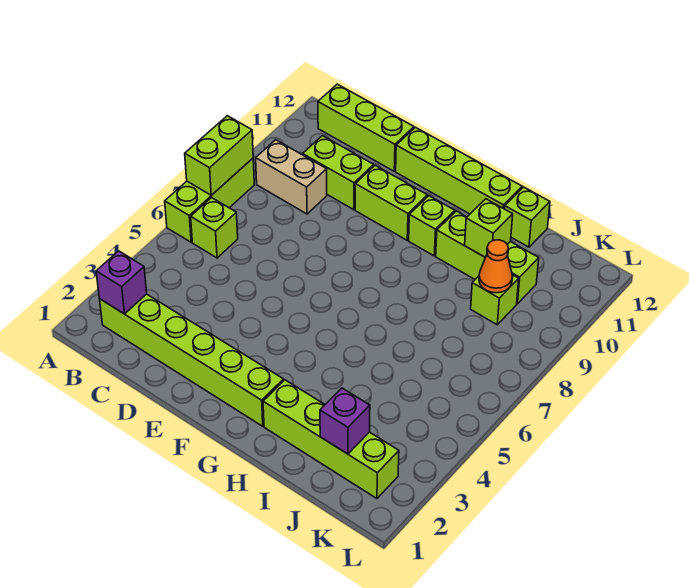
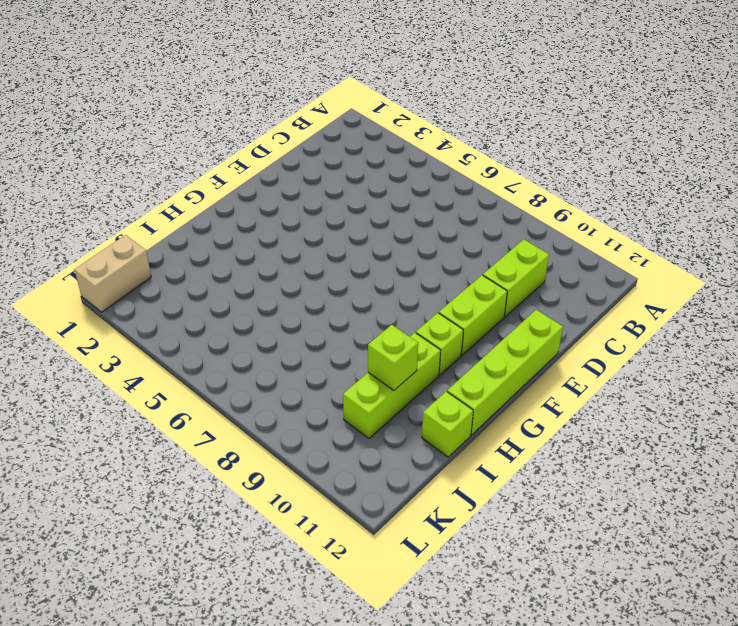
tan brick K1:L1 level 1 -> tan brick B9:C9 level 1
none -> lime brick A6:A8 level 1
none -> lime brick B2:G2 level 1
none -> lime brick B6 level 1

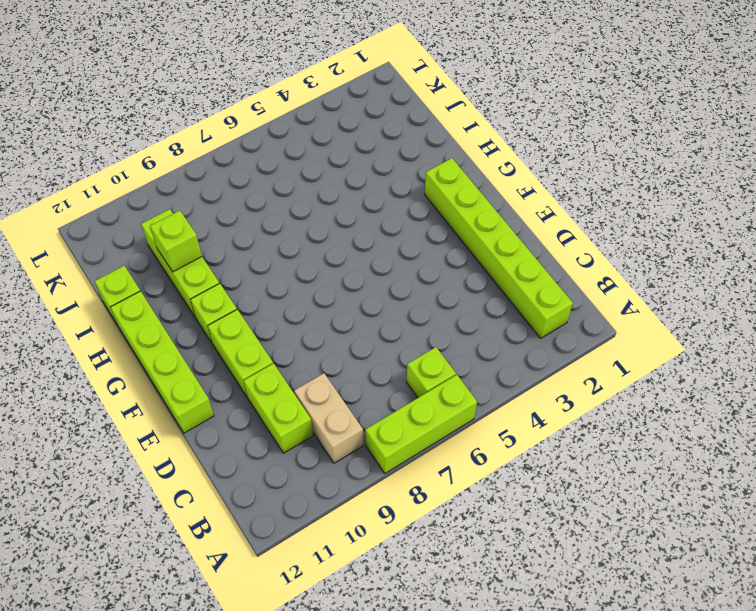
none -> lime brick B12:D12 level 1
none -> lime brick H2:K2 level 1
none -> lime brick J9 level 1

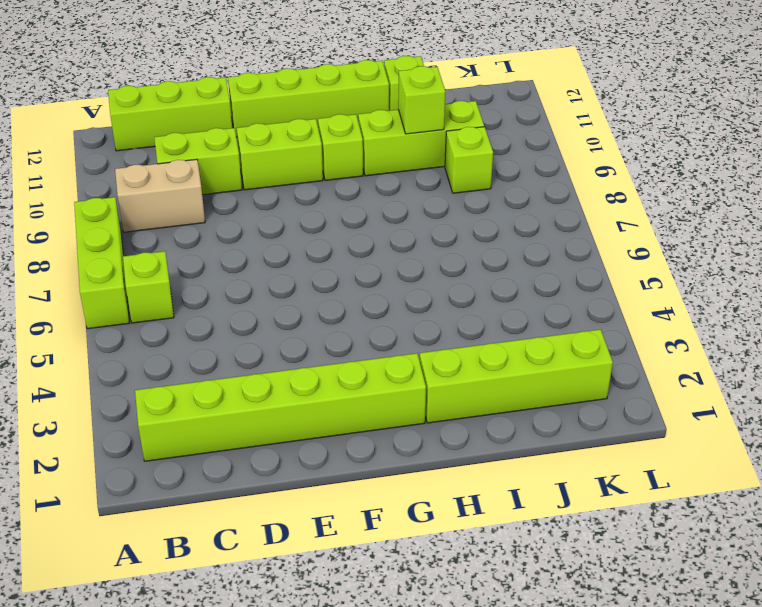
none -> lime brick A7:A8 level 2
none -> purple brick B2 level 2
none -> purple brick J2 level 2

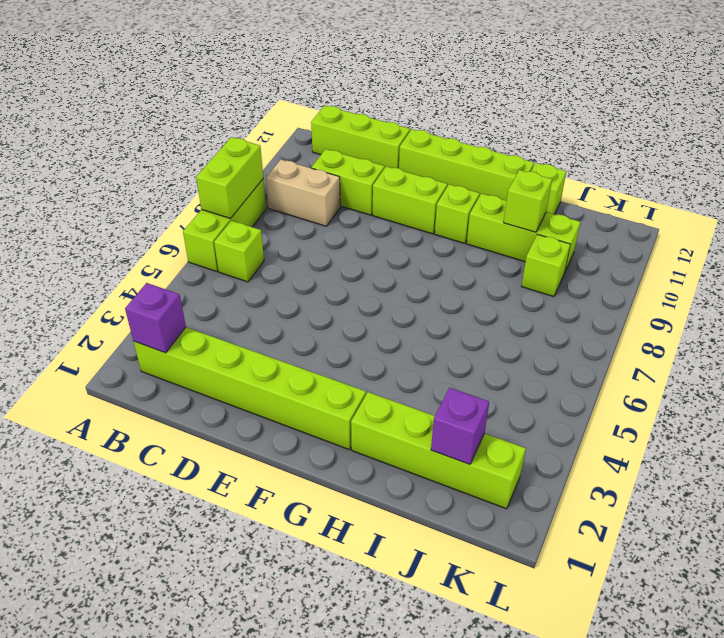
none -> orange cone J9 level 2

